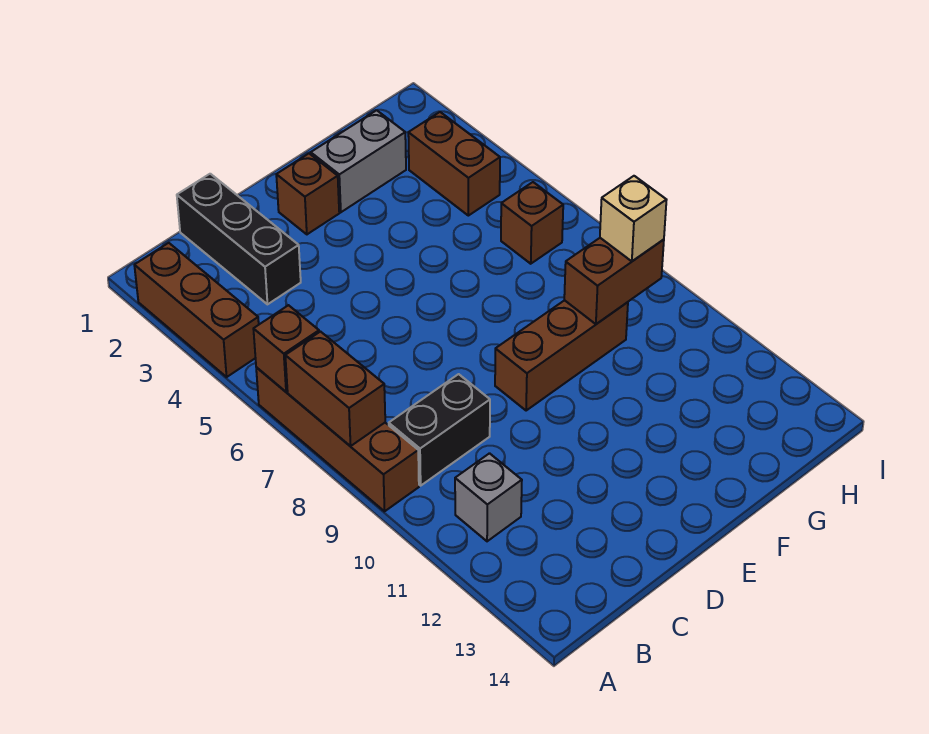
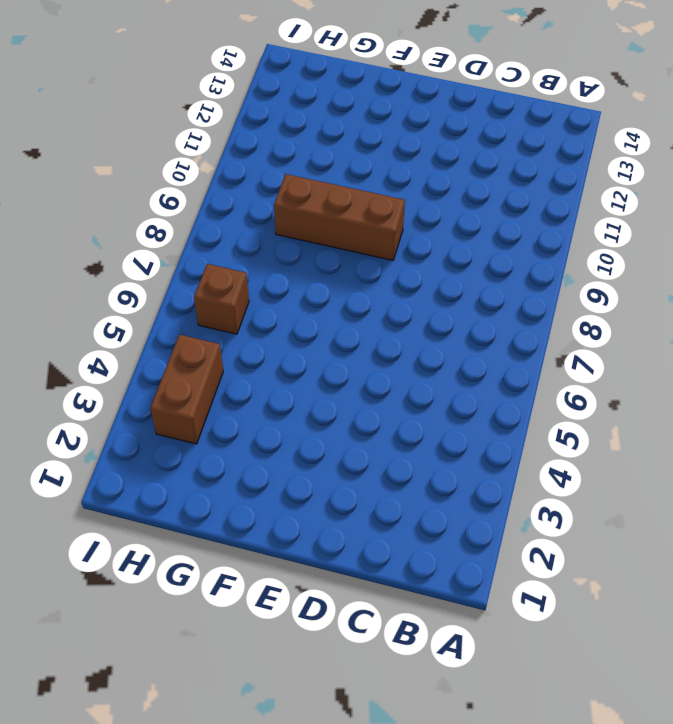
none -> brown brick A2:A4 level 1
none -> brown brick A6:A9 level 1
none -> black brick B9:C9 level 1

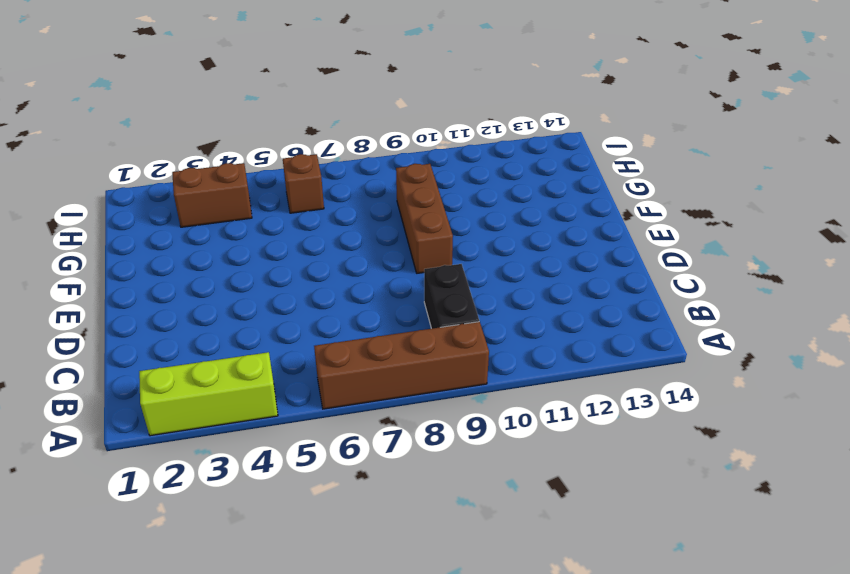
lime brick A2:A4 level 1 -> brown brick A2:A4 level 1
none -> grey brick B11 level 1
none -> black brick C1:C3 level 1
none -> brown brick E2 level 1

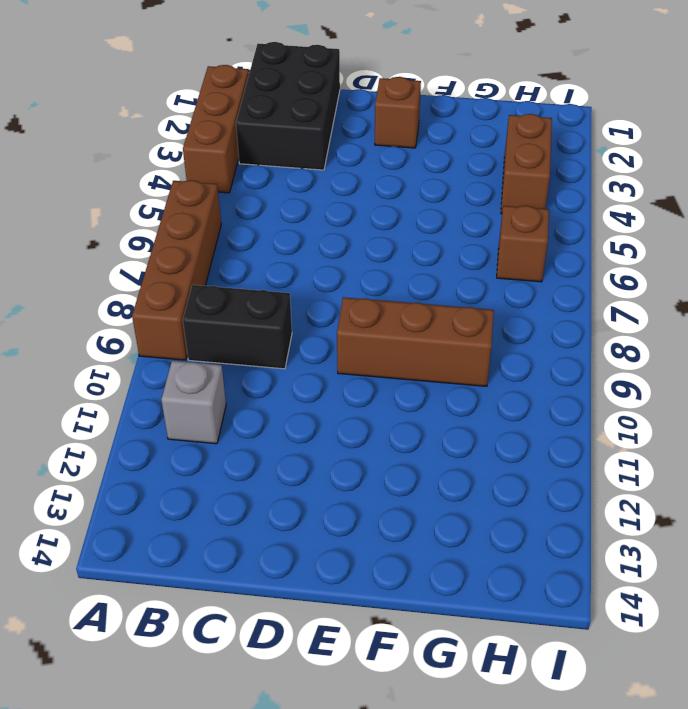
black brick B1:C3 level 1 -> black brick C1:C3 level 1
none -> grey brick F2:G2 level 1
none -> brown brick A6 level 2
none -> brown brick A7:A8 level 2

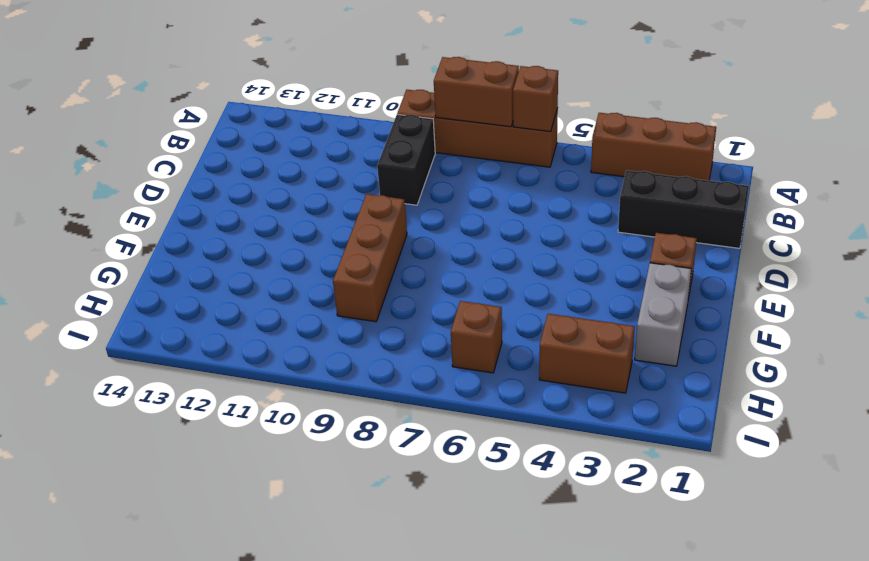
none -> grey brick B11 level 1
none -> brown brick G9:H9 level 2
none -> tan brick H9 level 3

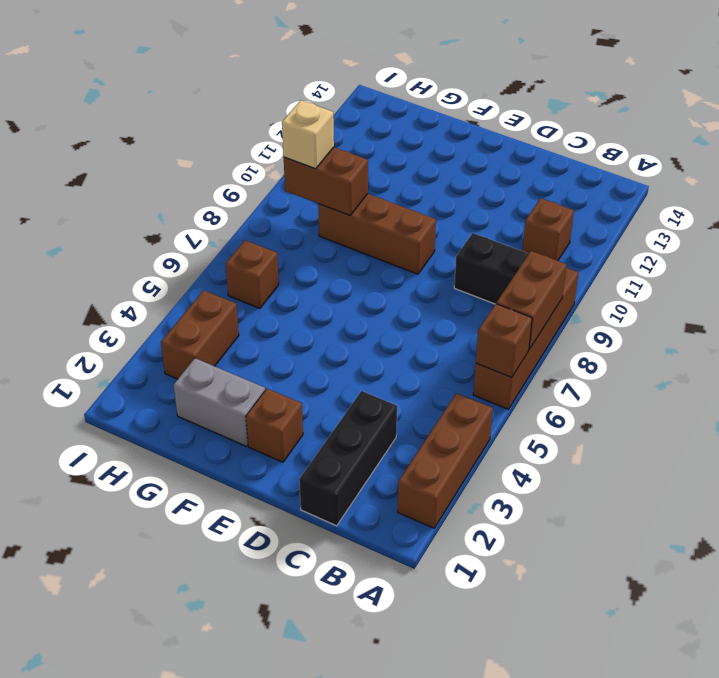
brown brick B11 level 1 -> grey brick B11 level 1

